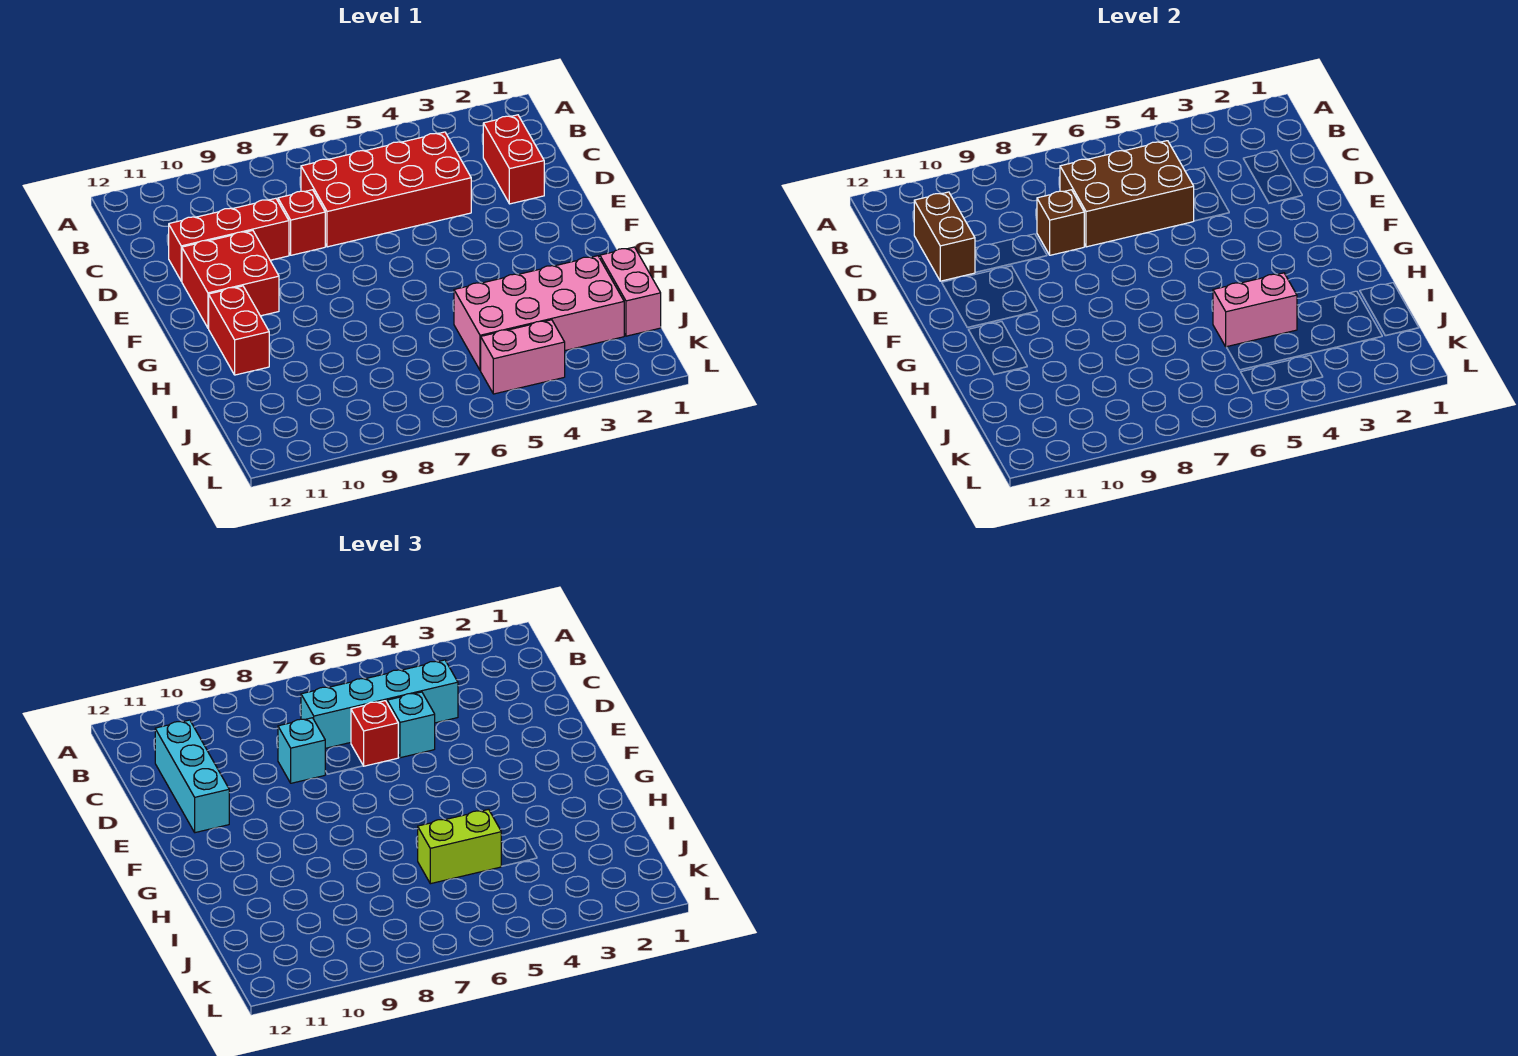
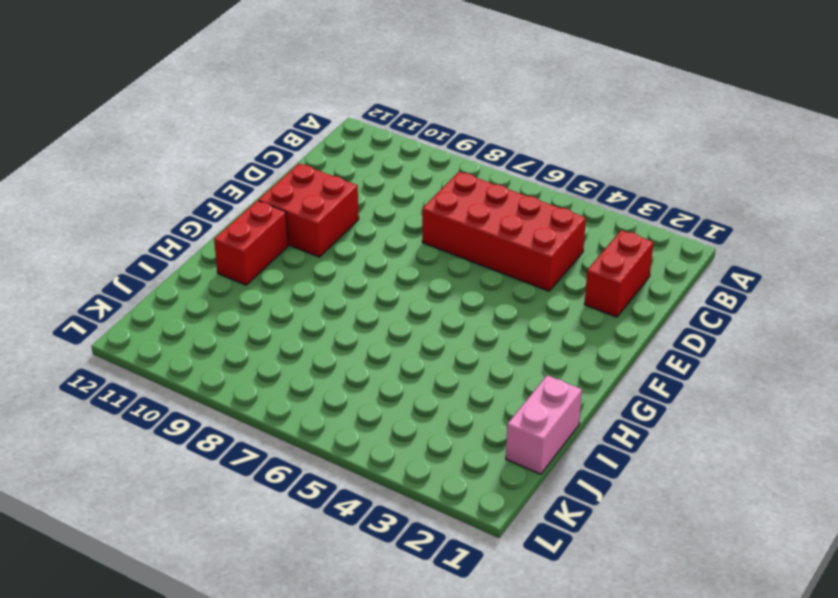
none -> red brick D8 level 1
none -> red brick D9:D11 level 1
none -> pink brick I2:J5 level 1

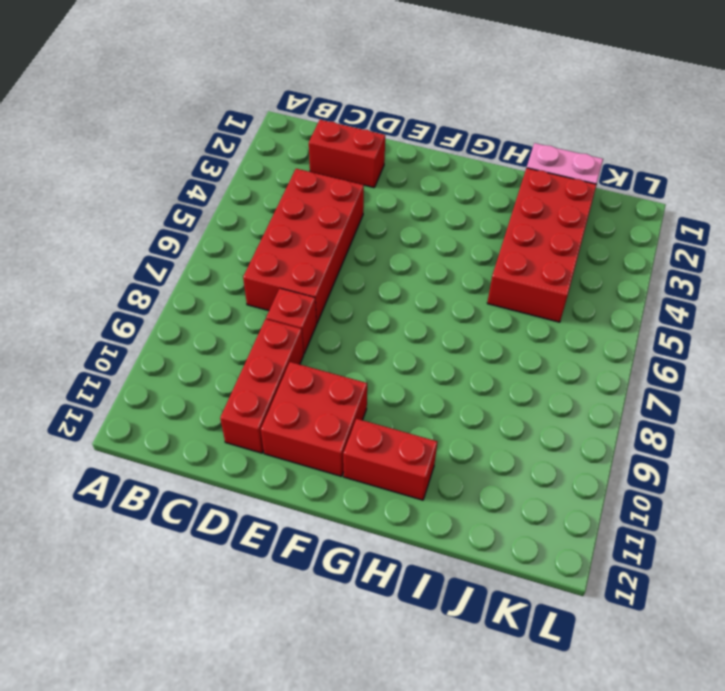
red brick I2:J5 level 1 -> pink brick I2:J5 level 1
none -> pink brick K4:K5 level 1
none -> brown brick C5:D7 level 2
none -> brown brick C11:D11 level 2

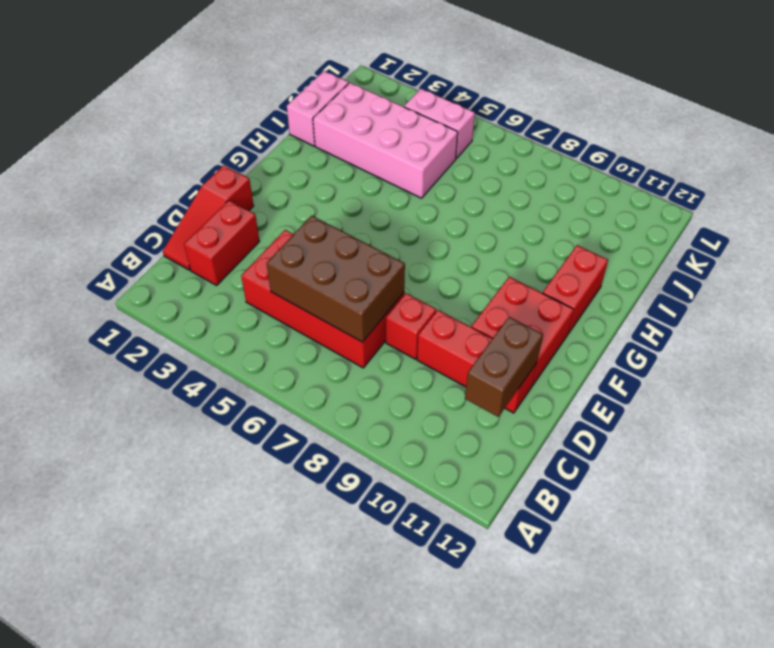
red slope C1:E1 level 1 top E -> none
none -> brown brick D8 level 2
none -> pink brick I4:I5 level 2
none -> cyan brick C4:C7 level 3

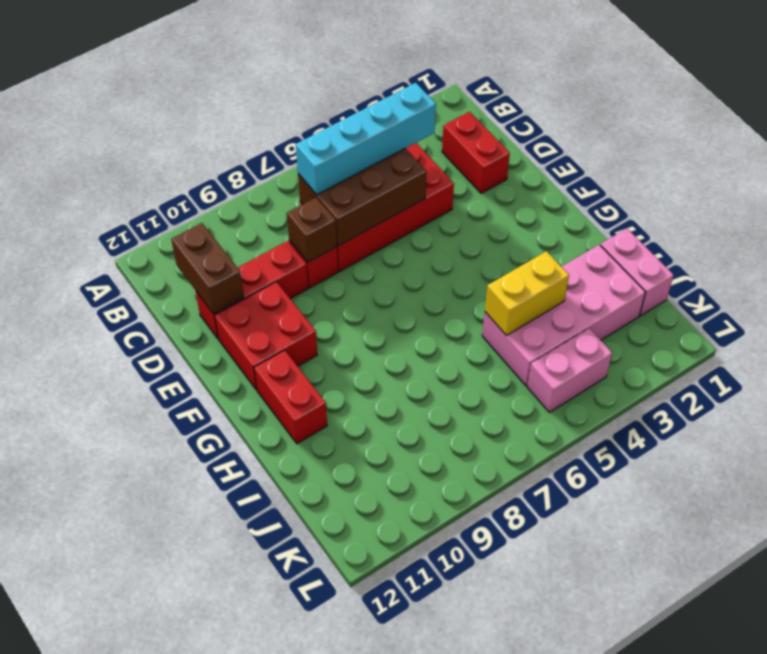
yellow brick I4:I5 level 2 -> pink brick I4:I5 level 2
none -> cyan brick C11:E11 level 3
none -> cyan brick D5 level 3
none -> red brick D6 level 3

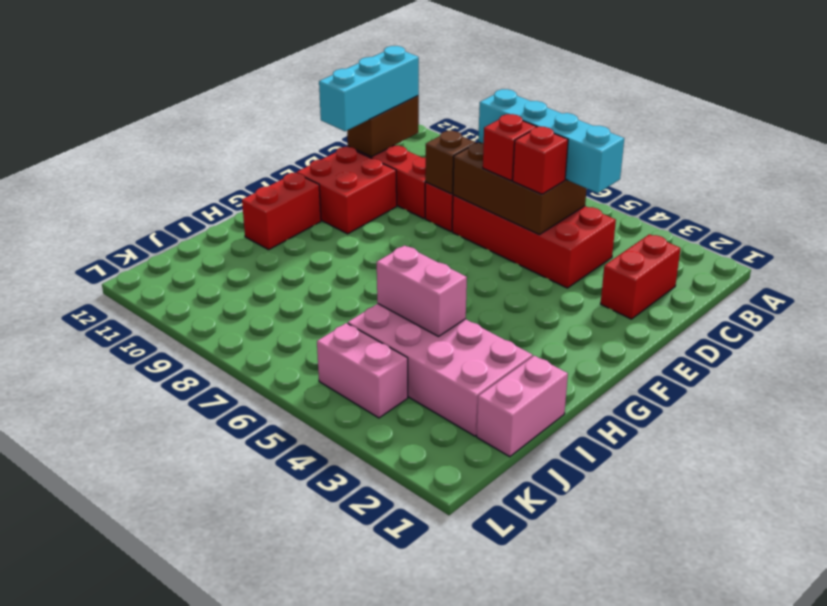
red brick D5 level 3 -> cyan brick D5 level 3
none -> cyan brick D8 level 3
none -> lime brick I5:I6 level 3

